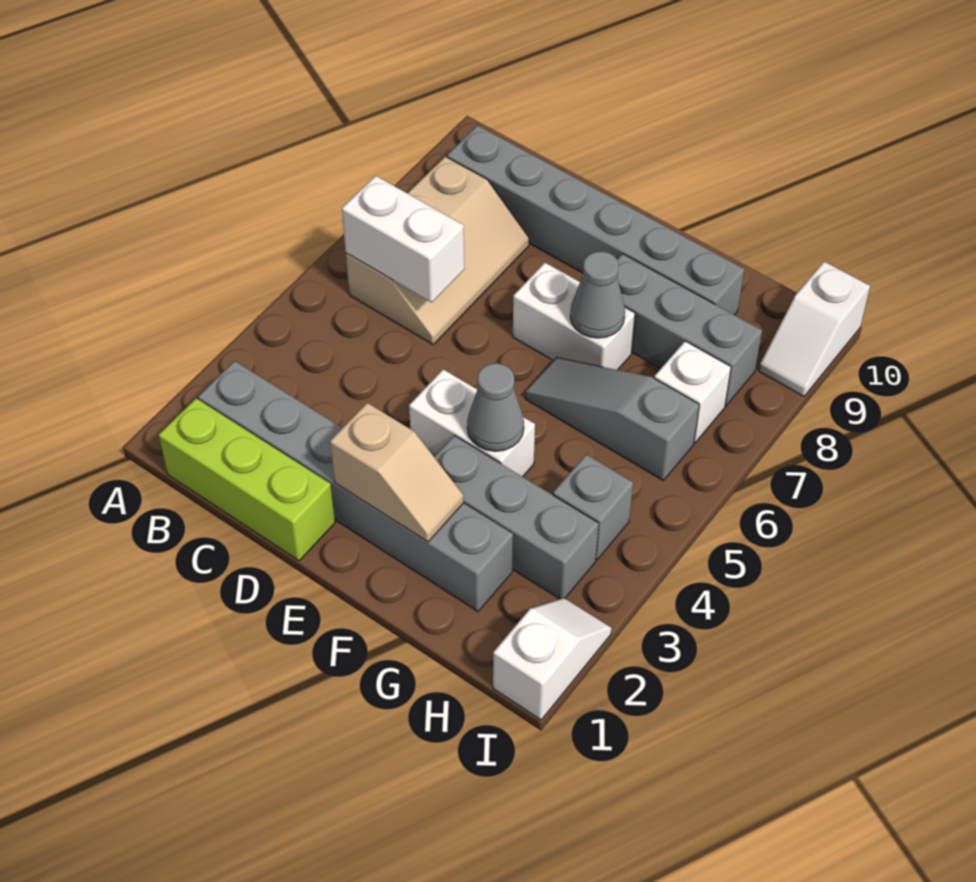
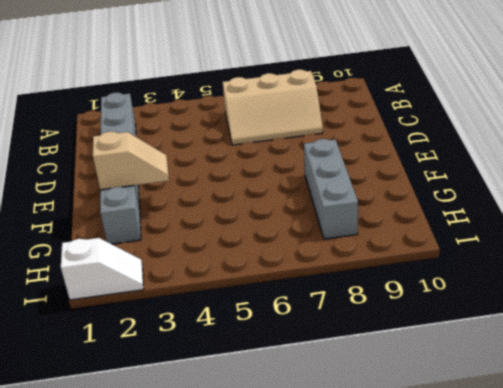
tan slope F2:F3 level 2 top 2 -> tan slope E2:F2 level 2 top E
none -> lime brick B1:D1 level 1
none -> grey brick B9:G9 level 1
none -> white brick E4:F4 level 1

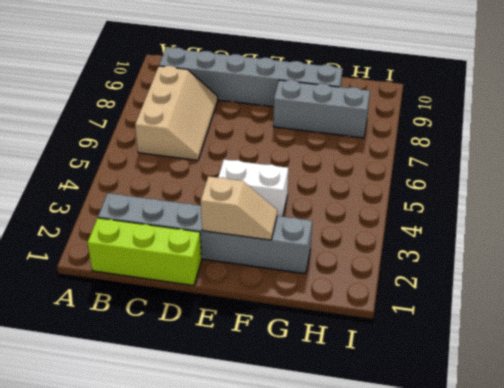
none -> white brick E7:F7 level 1
none -> grey brick F3:H3 level 1
none -> grey slope F6:H6 level 1 top H

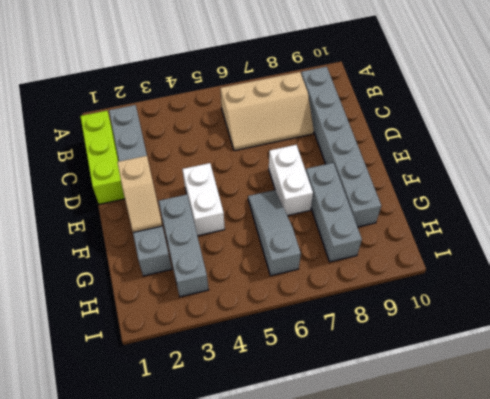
none -> grey brick H4 level 1
none -> white brick H7 level 1
none -> white slope I1:I2 level 1 top 1

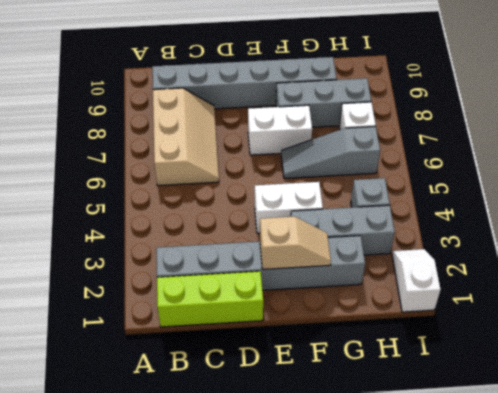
none -> white slope I9:I10 level 1 top 10
none -> white brick B6:C6 level 2
none -> grey cone F4 level 2

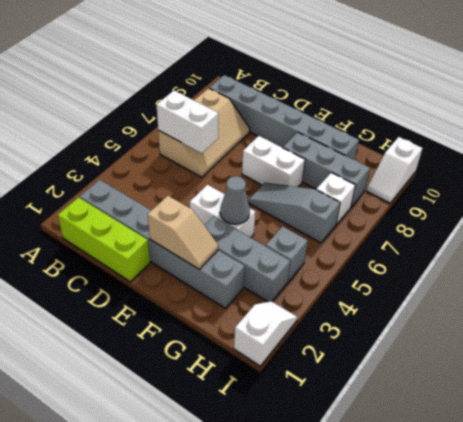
none -> grey cone F7 level 2

